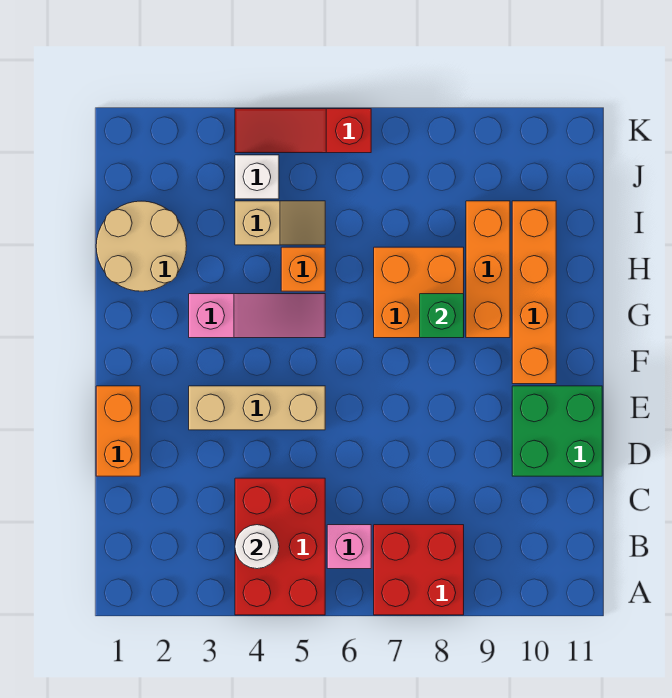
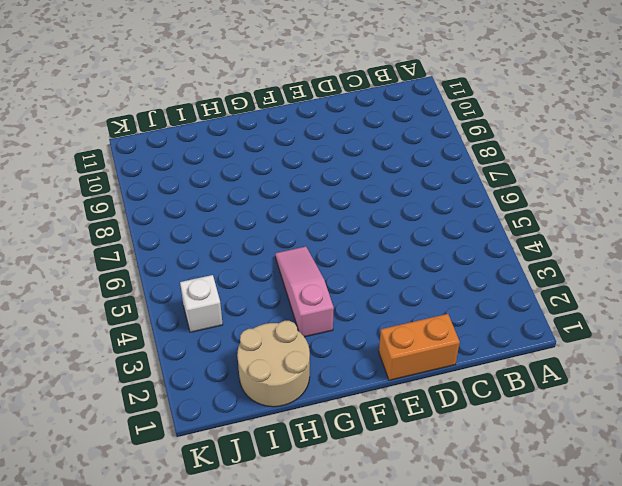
none -> red brick A4:C5 level 1
none -> red brick A7:B8 level 1
none -> pink brick B6 level 1

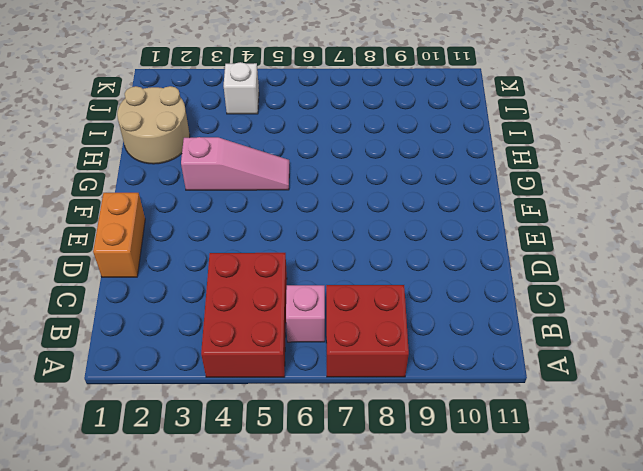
none -> green brick D10:E11 level 1
none -> tan brick E3:E5 level 1
none -> orange brick F10:I10 level 1

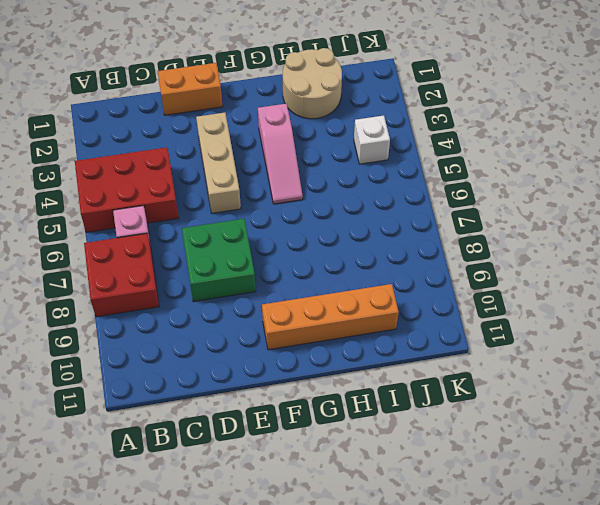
green brick D7:E8 level 1 -> green brick D10:E11 level 1
none -> orange brick G7:H8 level 1
none -> orange brick G9:I9 level 1
none -> orange brick H5 level 1

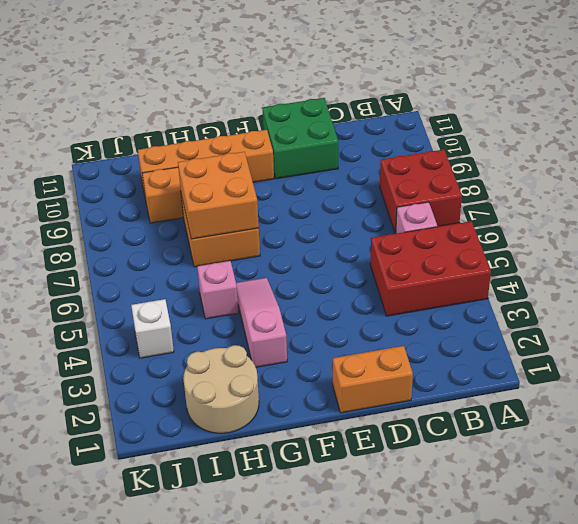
orange brick G7:H8 level 2 -> green brick G8 level 2
pink brick H5 level 1 -> orange brick H5 level 1
none -> tan brick E3:E5 level 1
none -> tan slope I4:I5 level 1 top 4
none -> red slope K4:K6 level 1 top 6

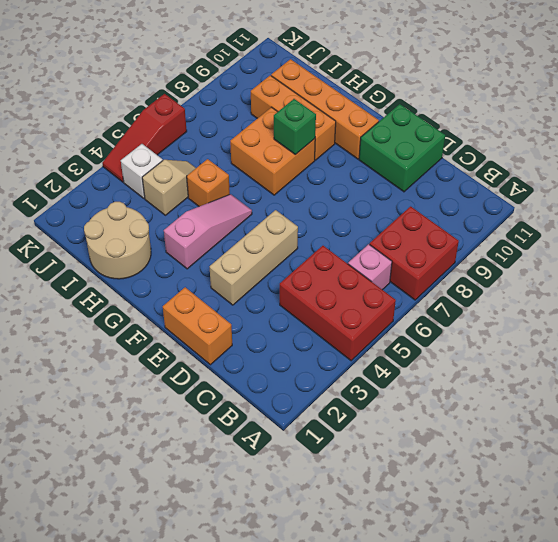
none -> white round brick B4 level 2

